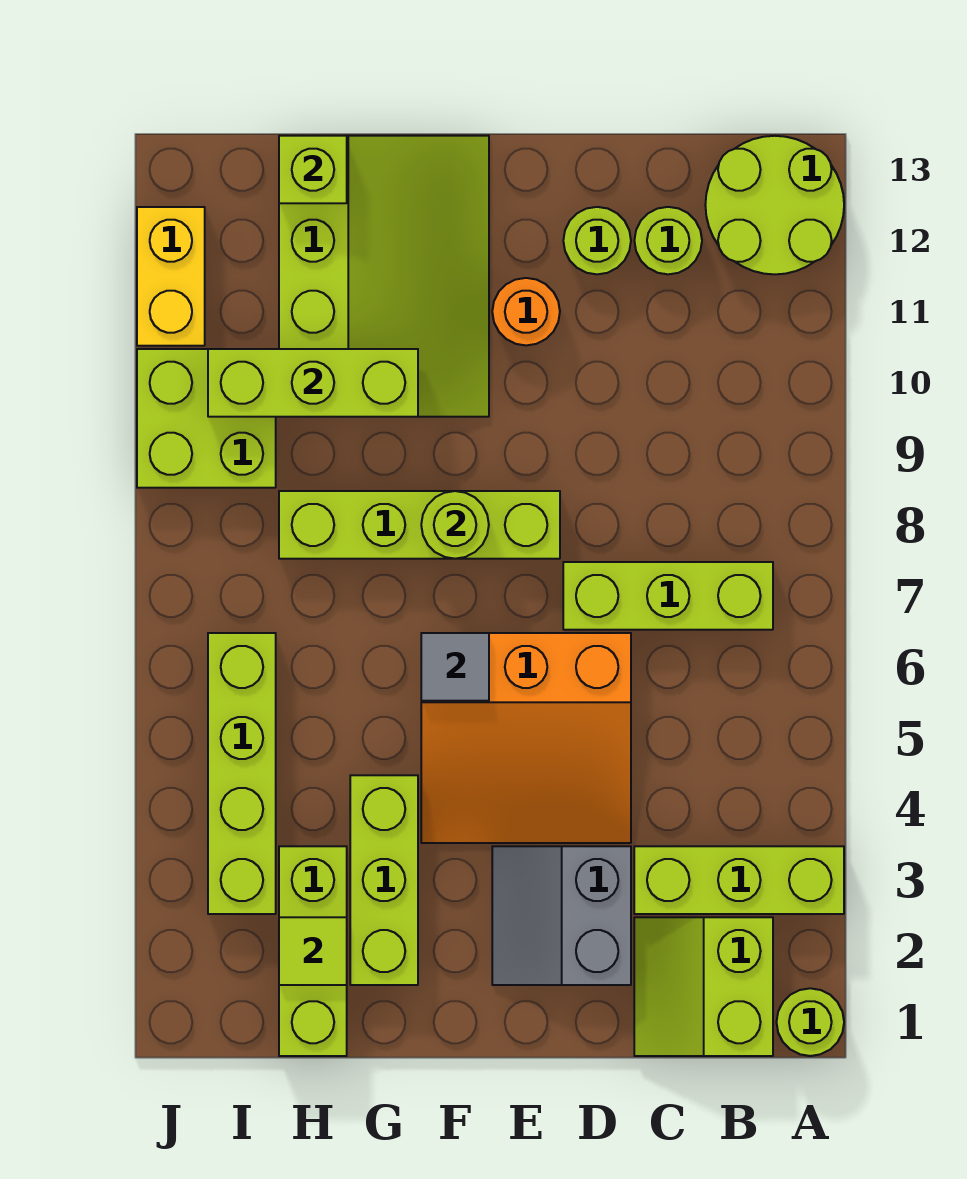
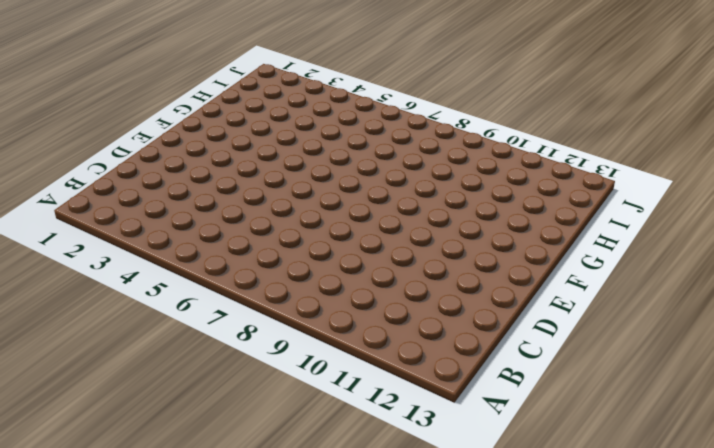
none -> lime round brick A1 level 1
none -> lime brick A3:C3 level 1
none -> lime round brick A12:B13 level 1

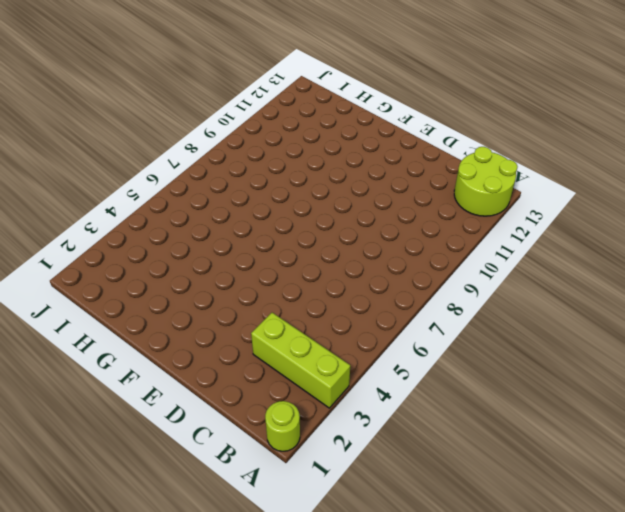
none -> lime slope B1:C2 level 1 top B
none -> lime brick B7:D7 level 1
none -> lime round brick C12 level 1

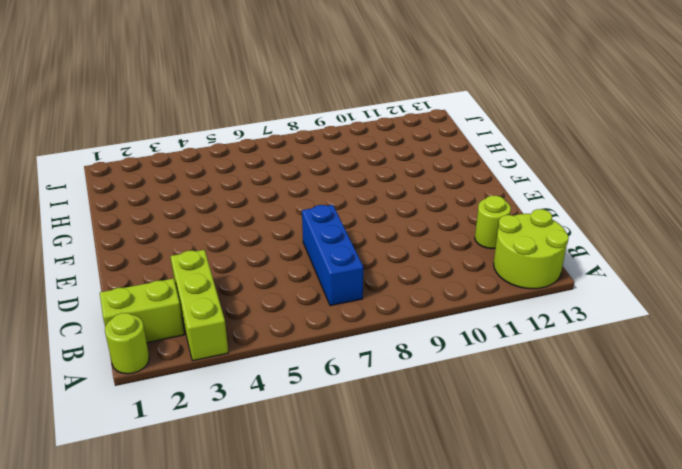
blue brick B7:D7 level 1 -> lime brick B7:D7 level 1
none -> grey slope D2:E3 level 1 top D
none -> orange slope D4:F6 level 1 top 6
none -> lime round brick D12 level 1

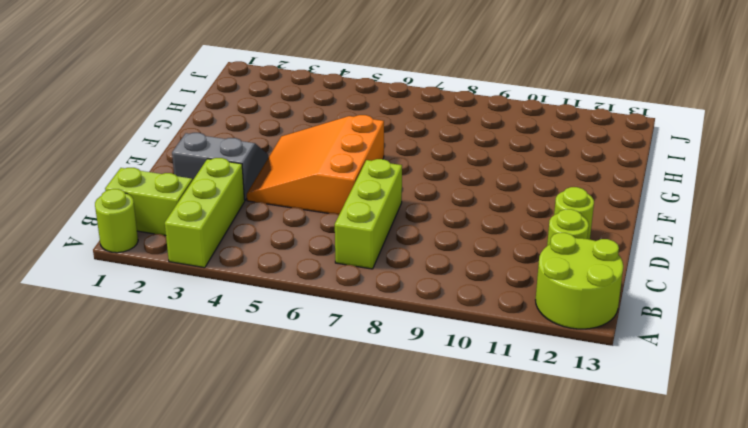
none -> lime brick E8:H8 level 1
none -> orange round brick E11 level 1
none -> lime slope F10:H13 level 1 top H

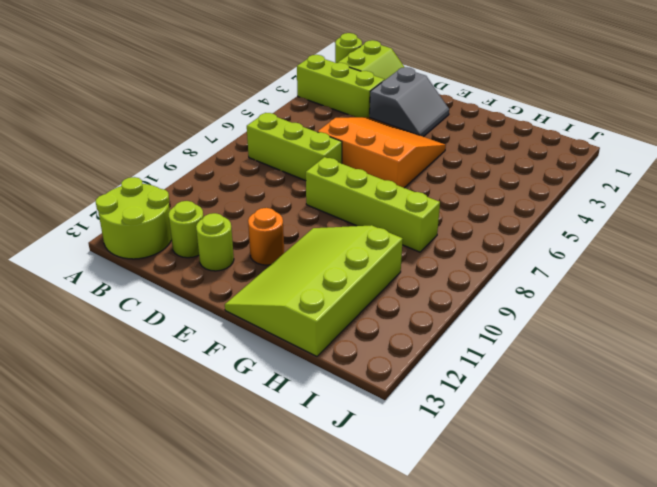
none -> lime brick G2:G4 level 1
none -> lime brick H1:H3 level 1
none -> lime brick I3:I6 level 1

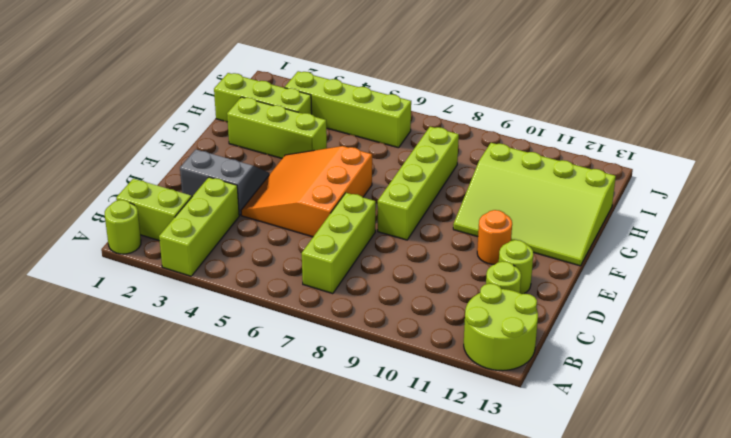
none -> lime brick I9:J10 level 1
none -> yellow brick J11:J12 level 1
none -> grey tile F6 level 2

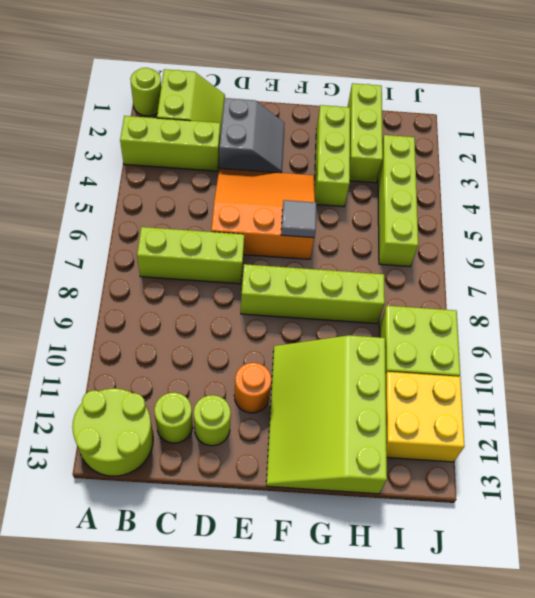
yellow brick I11:J12 level 1 -> yellow brick J11:J12 level 1
none -> lime round brick F8 level 2
none -> lime brick G10:I10 level 2
none -> lime tile H2 level 2

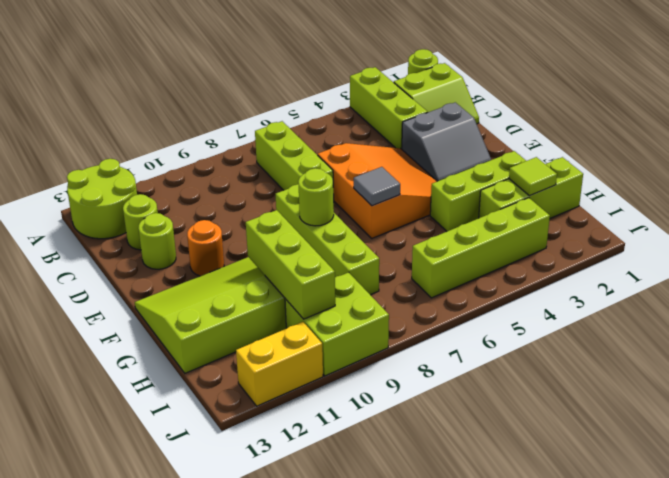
none -> lime brick H13 level 2

